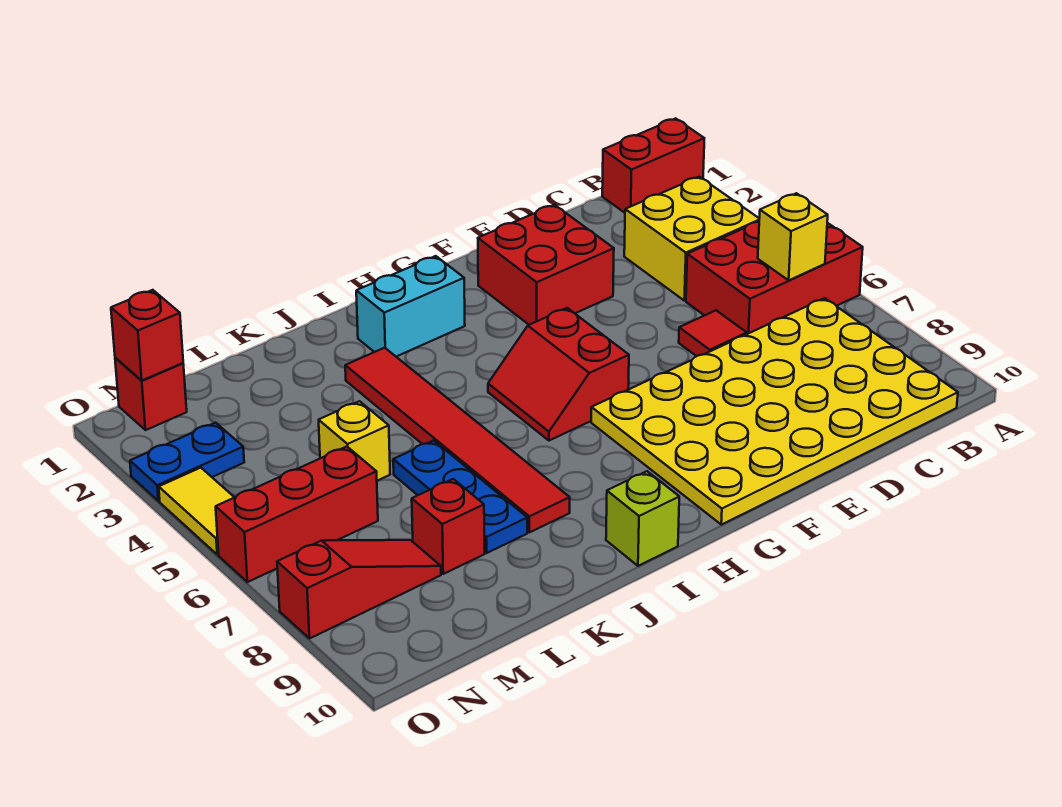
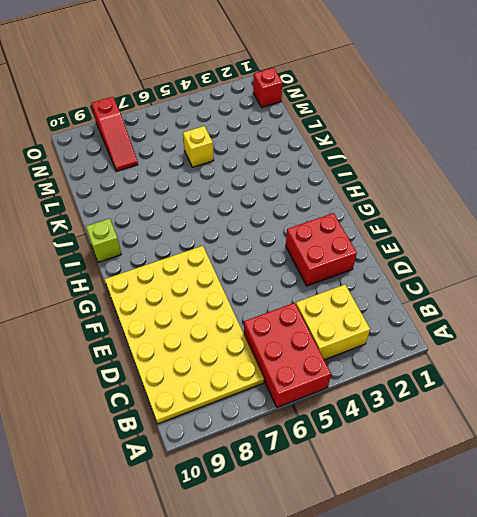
none -> red brick A1:B1 level 1
none -> red tile D6 level 1
none -> red slope G5:H6 level 1 top G

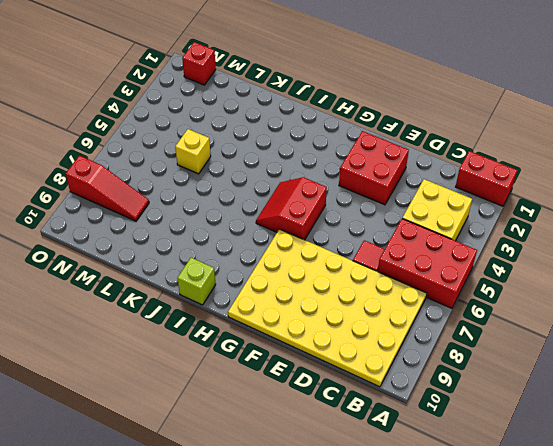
none -> cyan brick H2:I2 level 1
none -> red tile J3:J8 level 1
none -> blue plate K6:K8 level 1

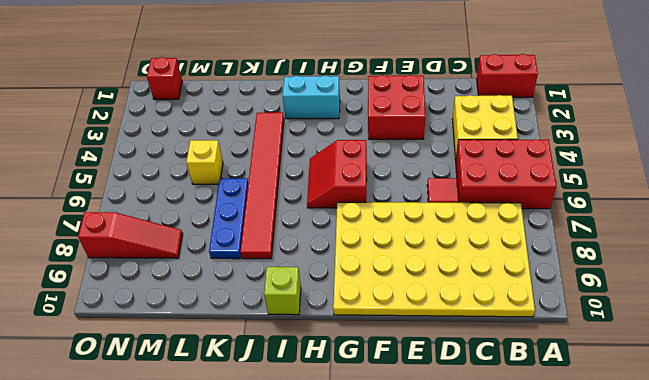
none -> red brick L8 level 1
none -> red brick M6:O6 level 1
none -> blue plate N3:O3 level 1

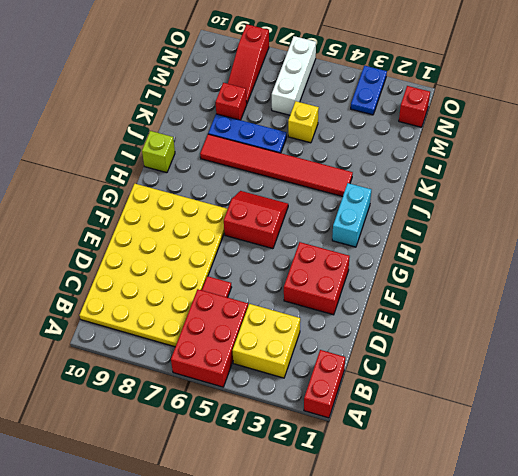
white brick M6:O6 level 1 -> red brick M6:O6 level 1
none -> yellow tile O4:O5 level 1
none -> yellow brick B6 level 2
none -> red brick N1 level 2

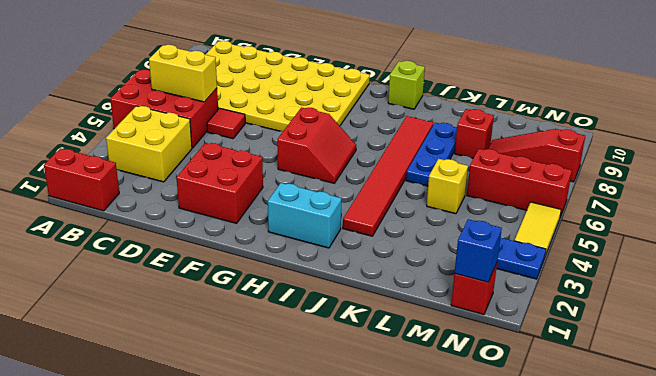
yellow brick B6:C6 level 2 -> yellow brick B6 level 2
blue brick N1 level 2 -> red brick N1 level 2

